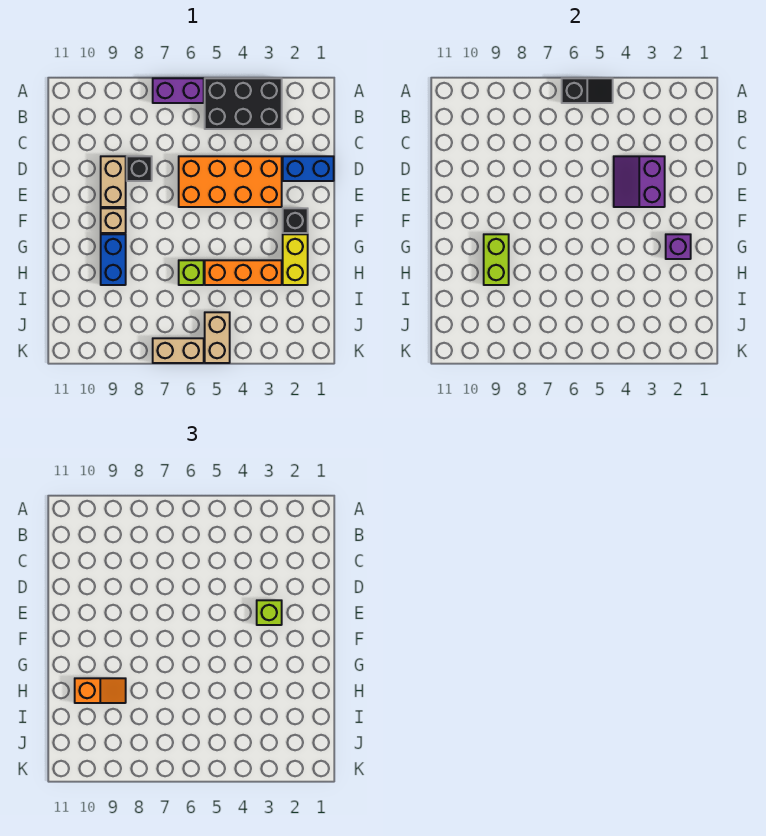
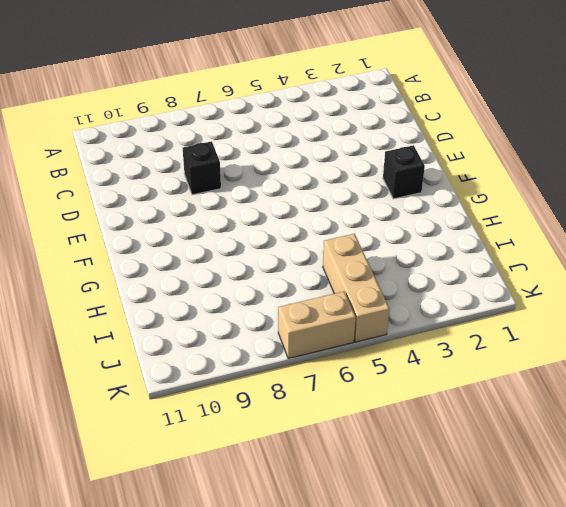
tan brick I5:K5 level 1 -> tan brick J5:K5 level 1
none -> black brick A3:B5 level 1
none -> purple brick A6:A7 level 1
none -> blue brick D1:D2 level 1

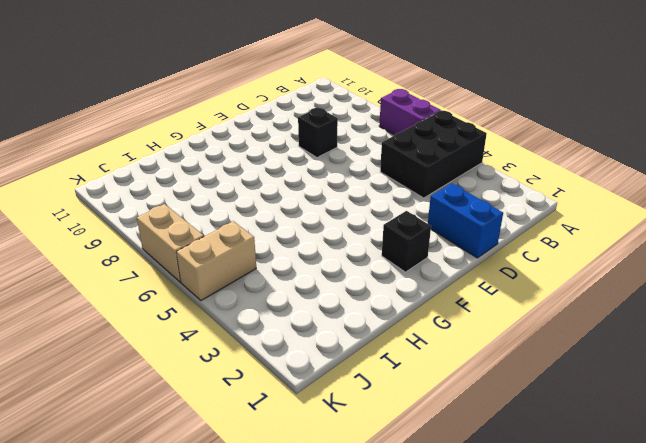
black brick A4:C5 level 1 -> black brick A3:B5 level 1
none -> orange brick D3:E6 level 1
none -> tan brick D9:E9 level 1
none -> tan brick F9 level 1

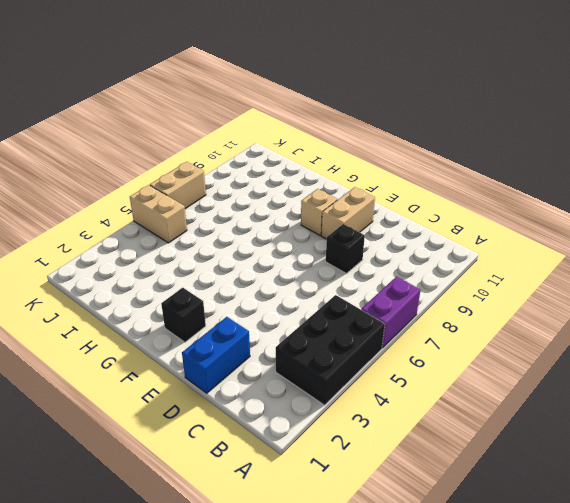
tan brick E9:E10 level 1 -> tan brick D9:E9 level 1
none -> orange brick D3:E6 level 1
none -> yellow brick G2:H2 level 1
none -> blue brick G9:H9 level 1

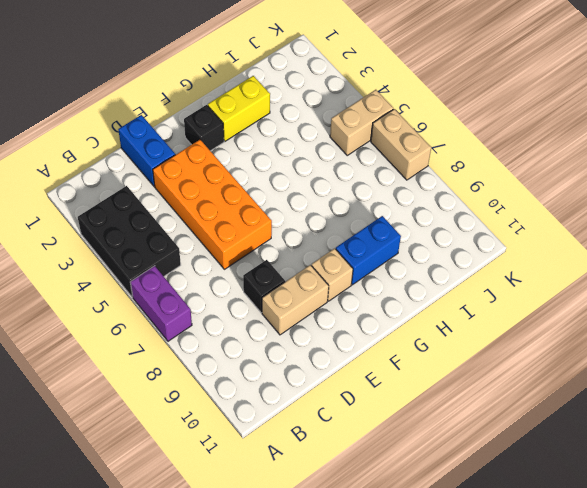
none -> orange brick H3:H5 level 1
none -> lime brick H6 level 1
none -> black slope A5:A6 level 2 top 6

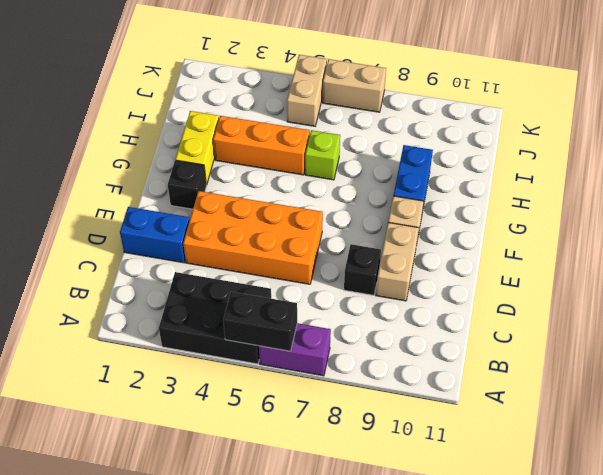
black brick A5:A6 level 2 -> black slope A5:A6 level 2 top 6
none -> purple slope D3:E4 level 2 top 3
none -> purple brick G2 level 2
none -> lime brick G9:H9 level 2

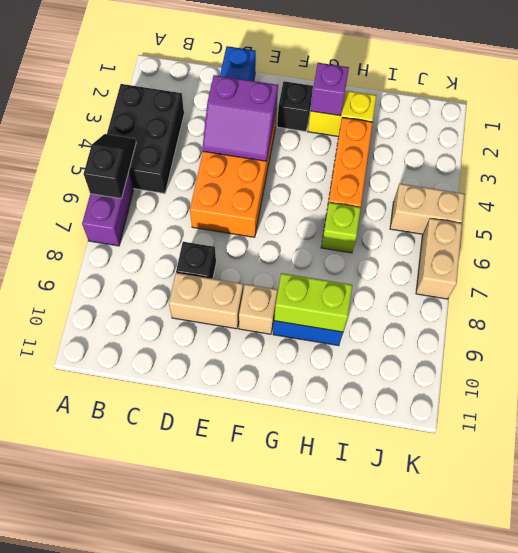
none -> lime brick E3 level 3
none -> orange slope H9:H10 level 3 top 10

